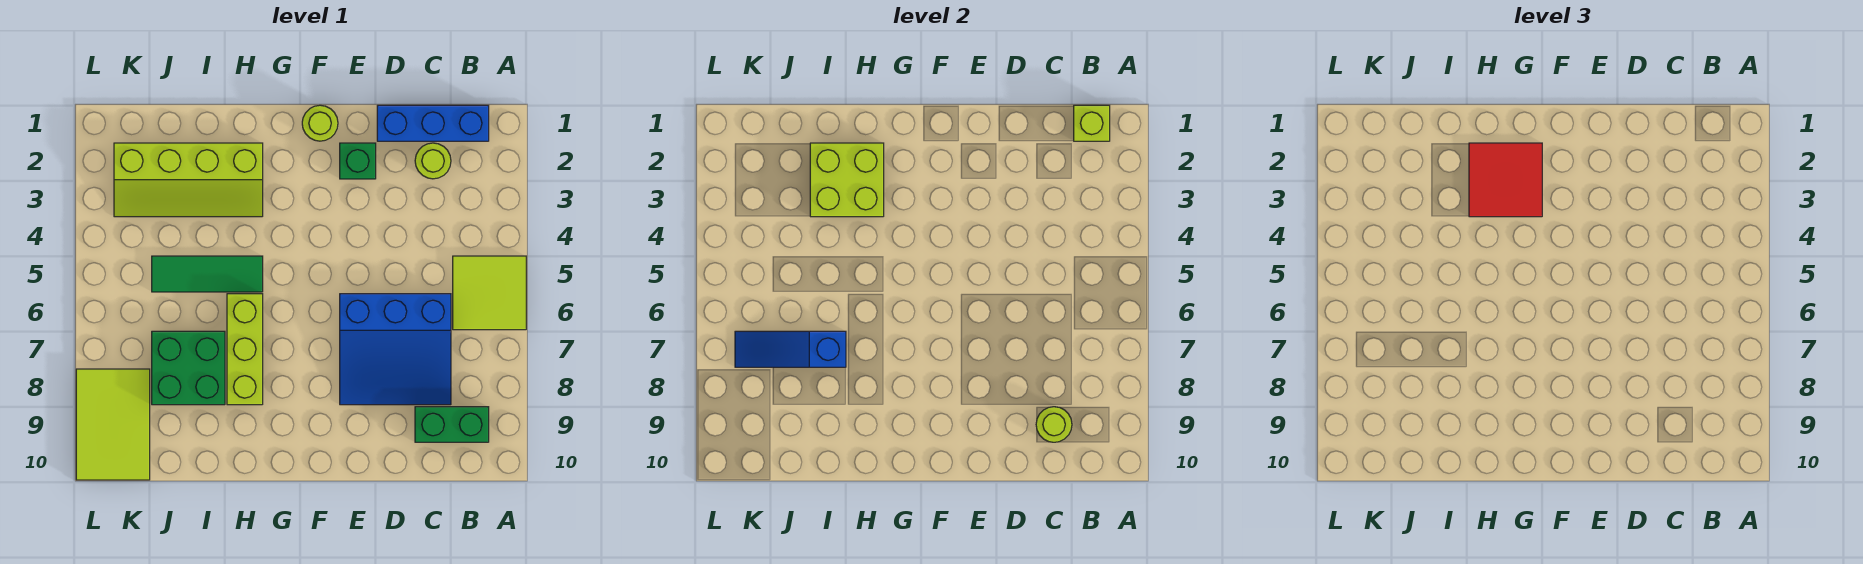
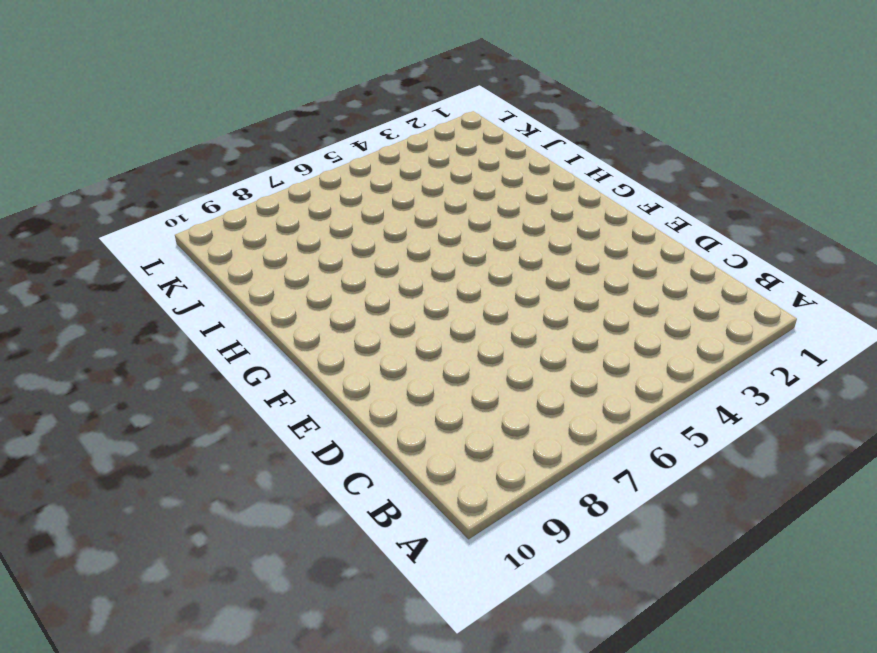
none -> lime tile A5:B6 level 1
none -> blue brick B1:D1 level 1
none -> green brick B9:C9 level 1

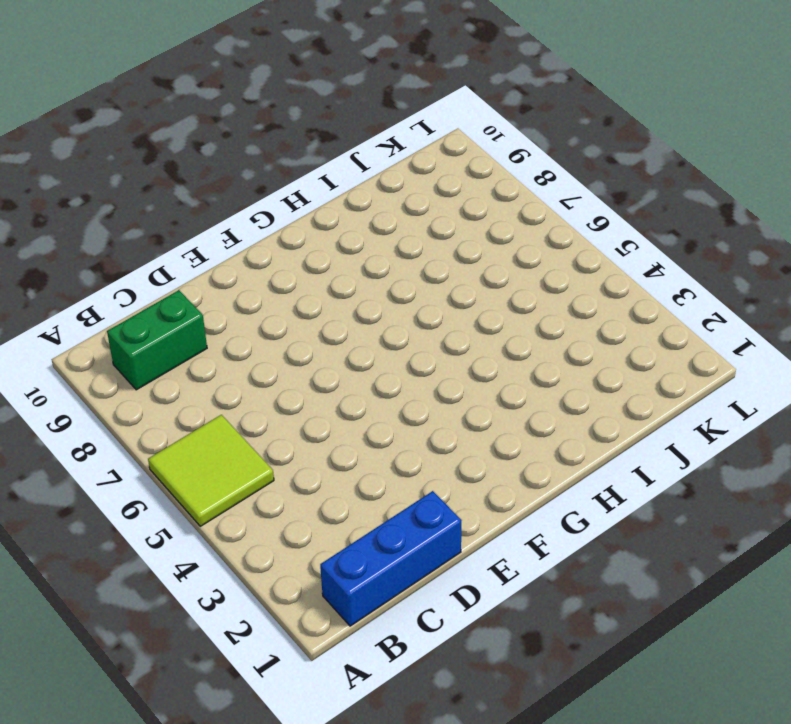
none -> lime round brick C2 level 1
none -> blue slope C6:E8 level 1 top 6
none -> green brick E2 level 1

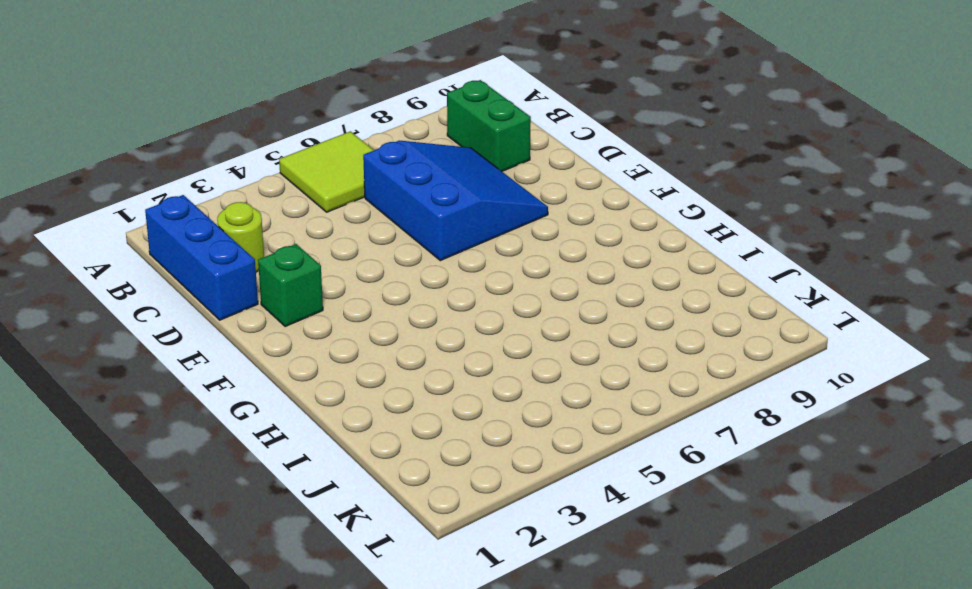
none -> lime round brick F1 level 1
none -> lime slope H2:K3 level 1 top 2
none -> green tile H5:J5 level 1

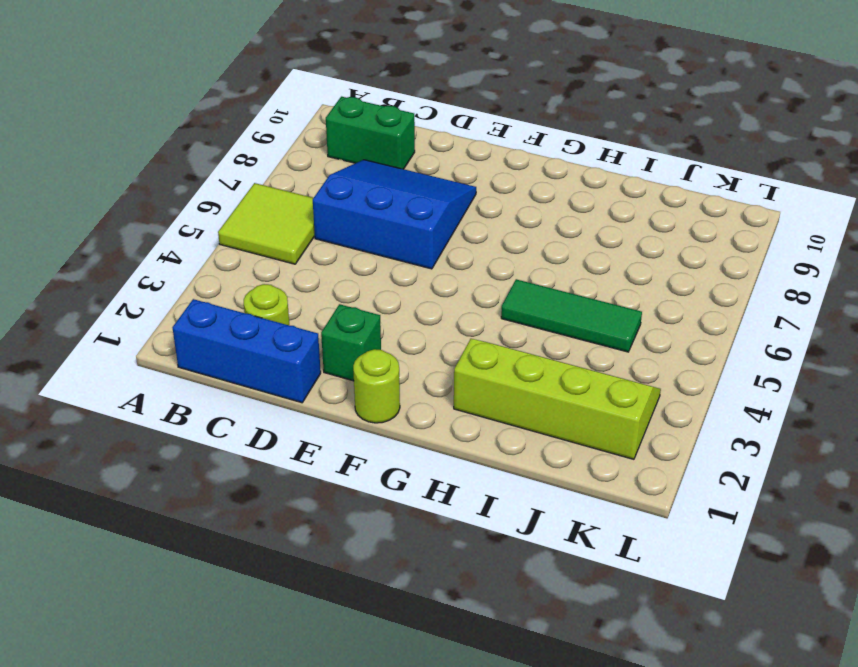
none -> lime brick H6:H8 level 1
none -> green brick I7:J8 level 1
none -> lime tile K8:L10 level 1

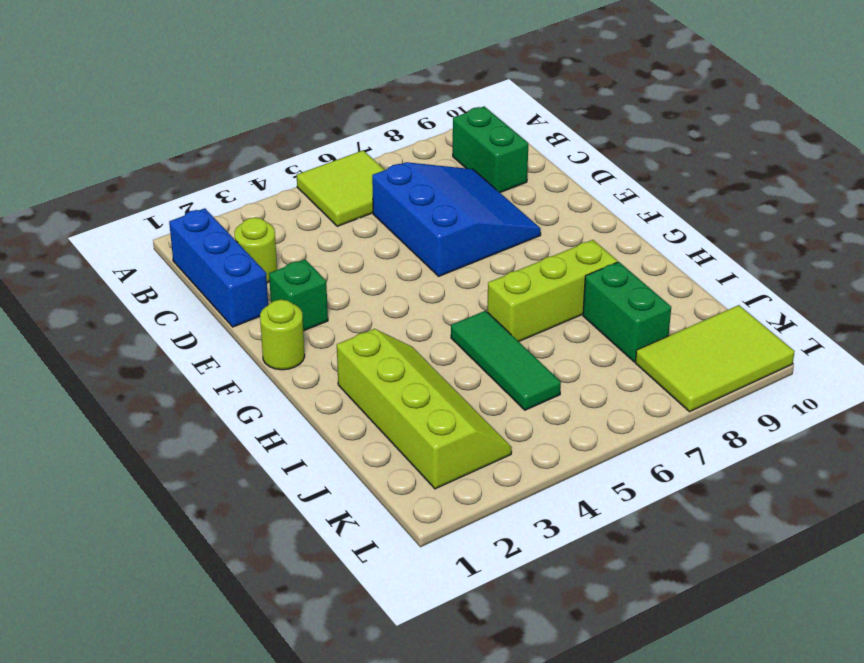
green brick I8:J8 level 1 -> green brick I7:J8 level 1
none -> lime brick B1 level 2
none -> lime round brick C9 level 2
none -> lime brick H2:I3 level 2

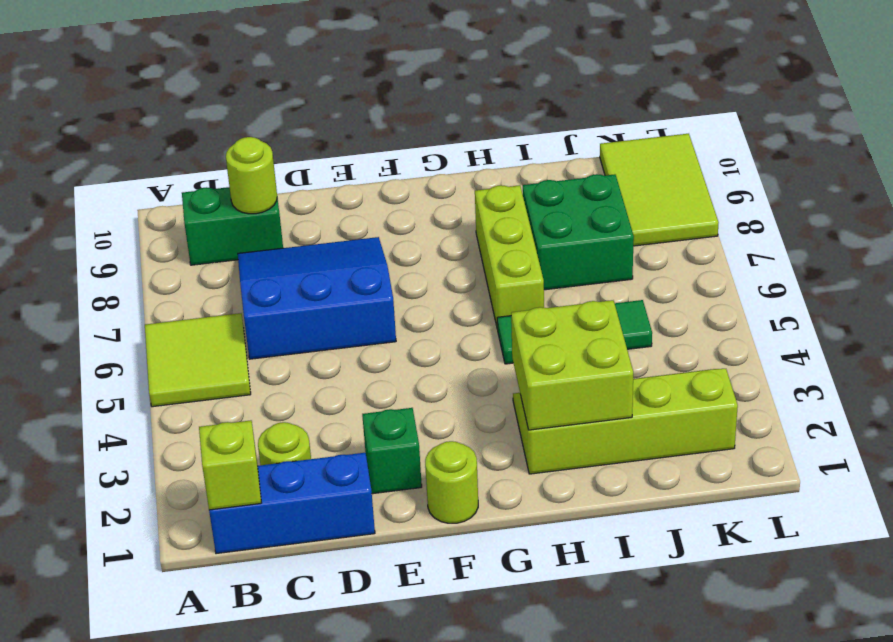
none -> blue slope I7:K7 level 2 top I
none -> red tile G2:H3 level 3

